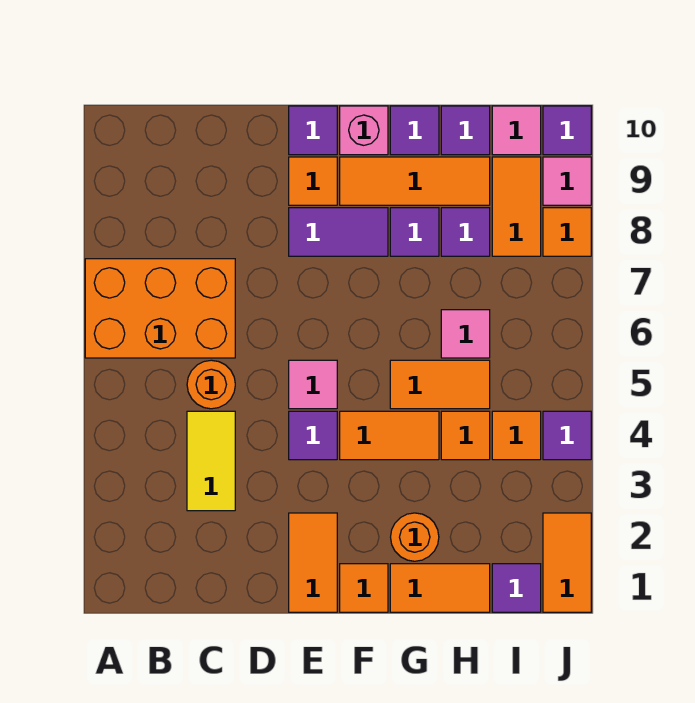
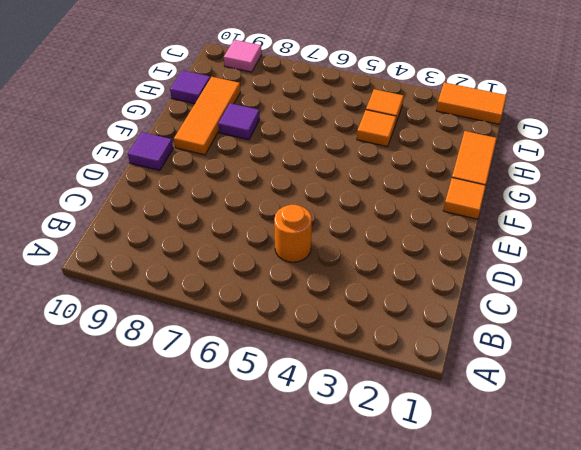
none -> orange brick A6:C7 level 1
none -> yellow tile C3:C4 level 1
none -> orange tile E1:E2 level 1
none -> purple tile E4 level 1

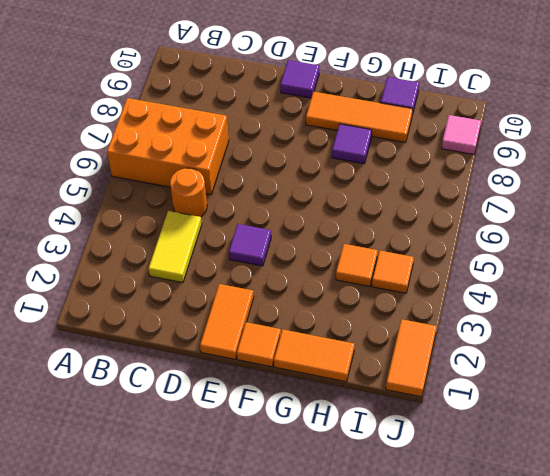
none -> pink tile E5 level 1
none -> purple tile E8:F8 level 1
none -> orange tile E9 level 1
none -> orange tile F4:G4 level 1

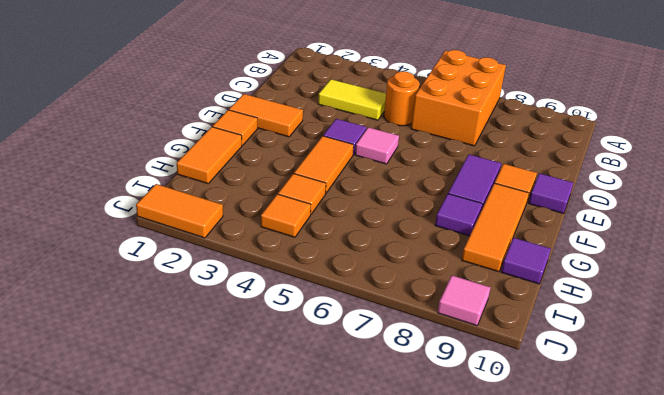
none -> pink brick F10 level 1
none -> orange round brick G2 level 1
none -> orange tile G5:H5 level 1
none -> purple tile G10 level 1

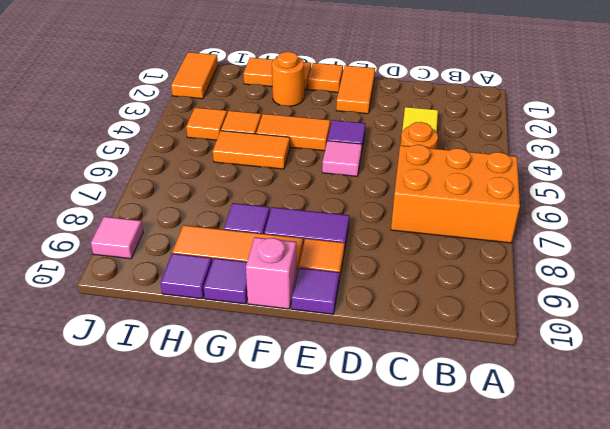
none -> pink tile H6 level 1
none -> purple tile H8 level 1
none -> purple tile I1 level 1
none -> orange tile I8:I9 level 1

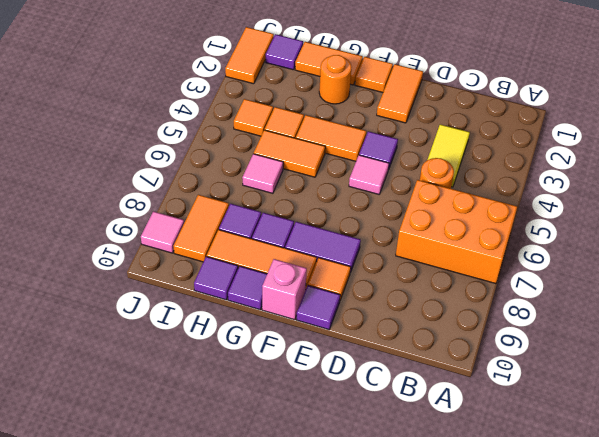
none -> pink tile I10 level 1
none -> purple tile J4 level 1
none -> orange tile J8 level 1
none -> purple tile J10 level 1

